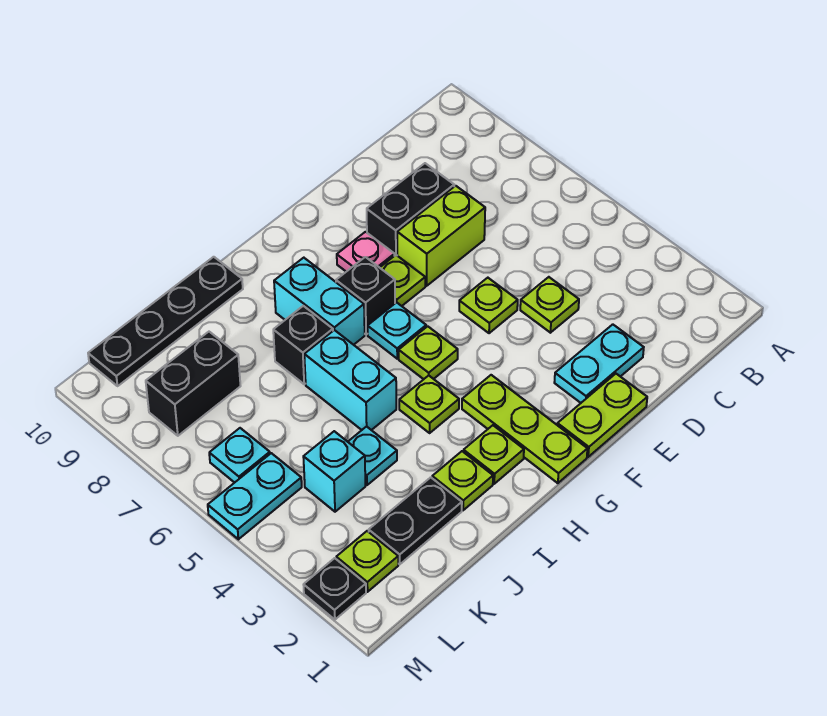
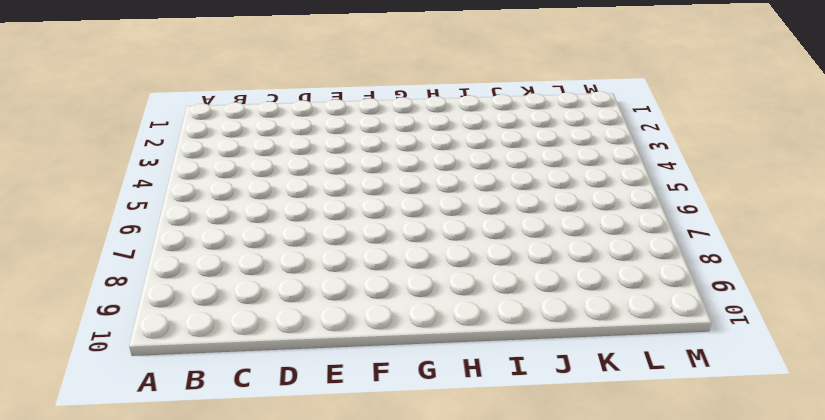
none -> cyan plate D2:E2 level 1
none -> lime plate D4 level 1
none -> lime brick D7:E7 level 1

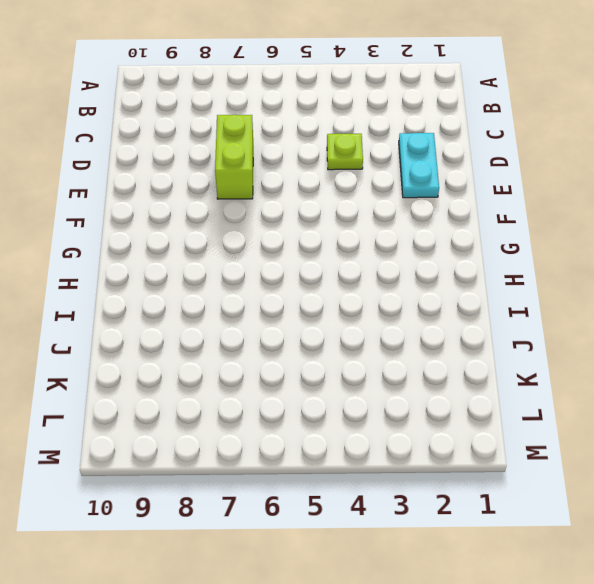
none -> black brick D8:E8 level 1
none -> lime plate E1:F1 level 1
none -> lime plate E5 level 1

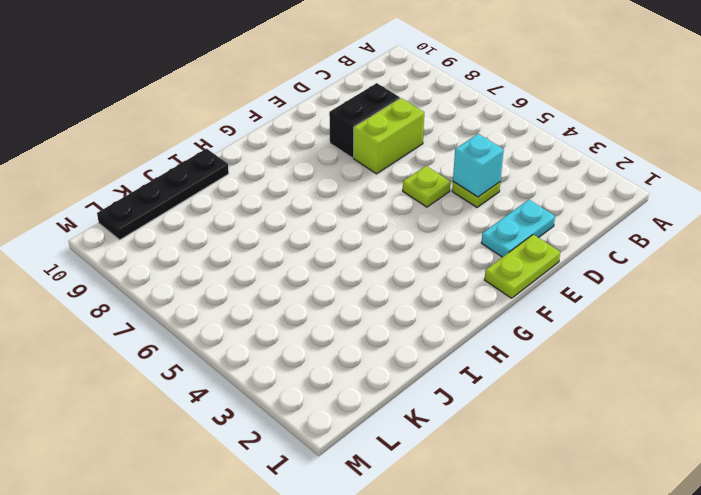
cyan brick D4 level 2 -> cyan brick K4 level 1
none -> lime plate F7 level 1
none -> pink plate F8 level 1
none -> lime plate G1:G3 level 1

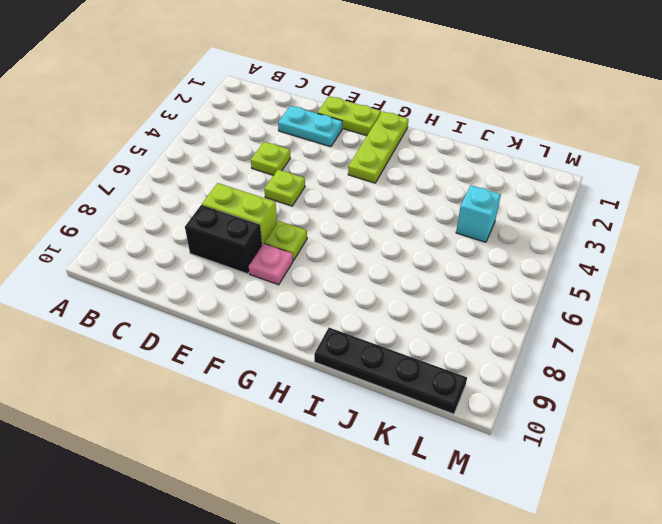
none -> lime plate G5 level 1
none -> cyan plate G6 level 1
none -> black brick G7 level 1

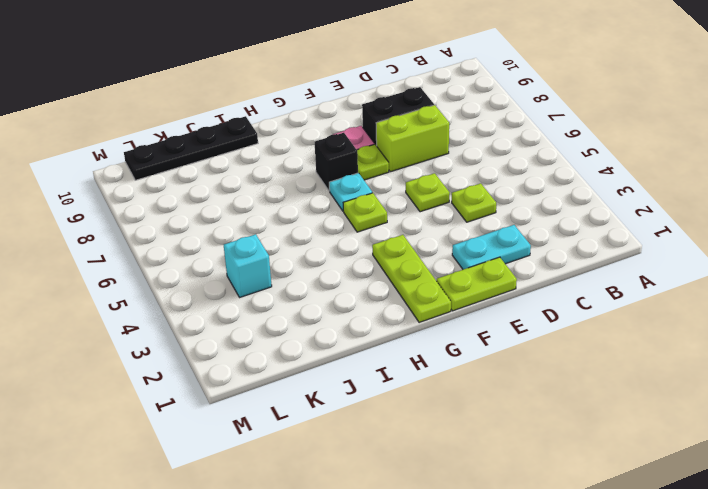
none -> lime plate H2 level 1
none -> lime plate H4 level 1
none -> cyan brick H7:H8 level 1

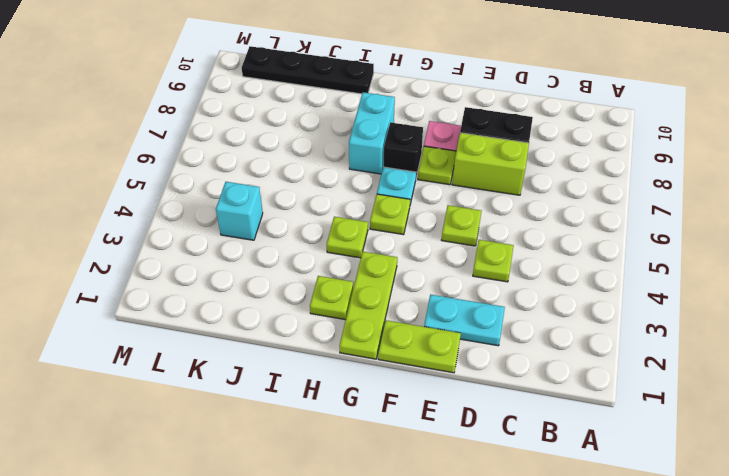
none -> lime plate I2 level 1
none -> cyan brick I5:I6 level 1
none -> black brick I7 level 1

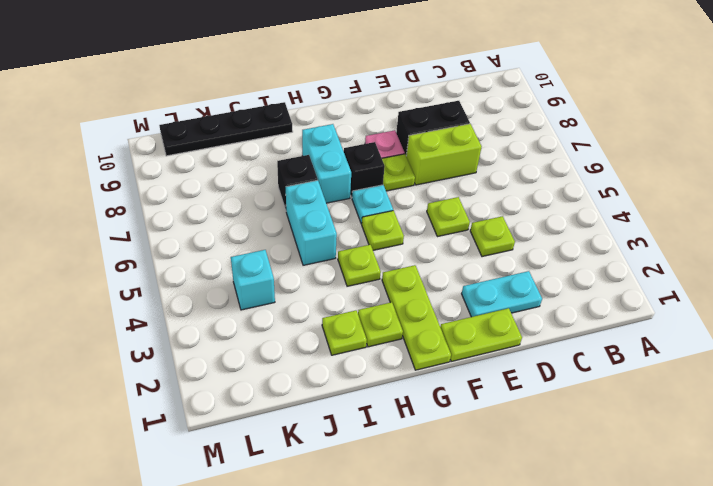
none -> black plate J2:K2 level 1
none -> cyan plate J4 level 1
none -> black brick K8:L8 level 1

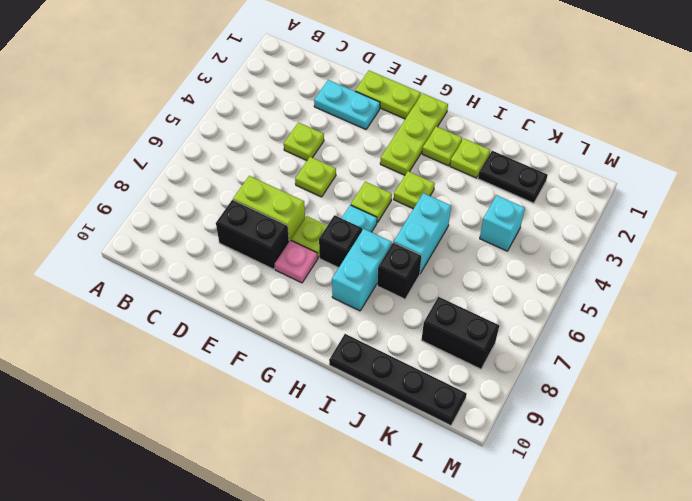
none -> cyan plate J4 level 1
none -> lime plate L2 level 1
none -> cyan plate L5:M5 level 1

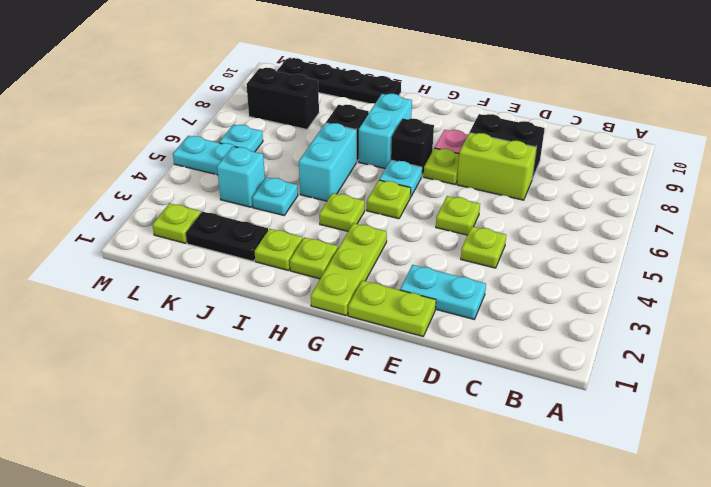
none -> black plate M2 level 1

